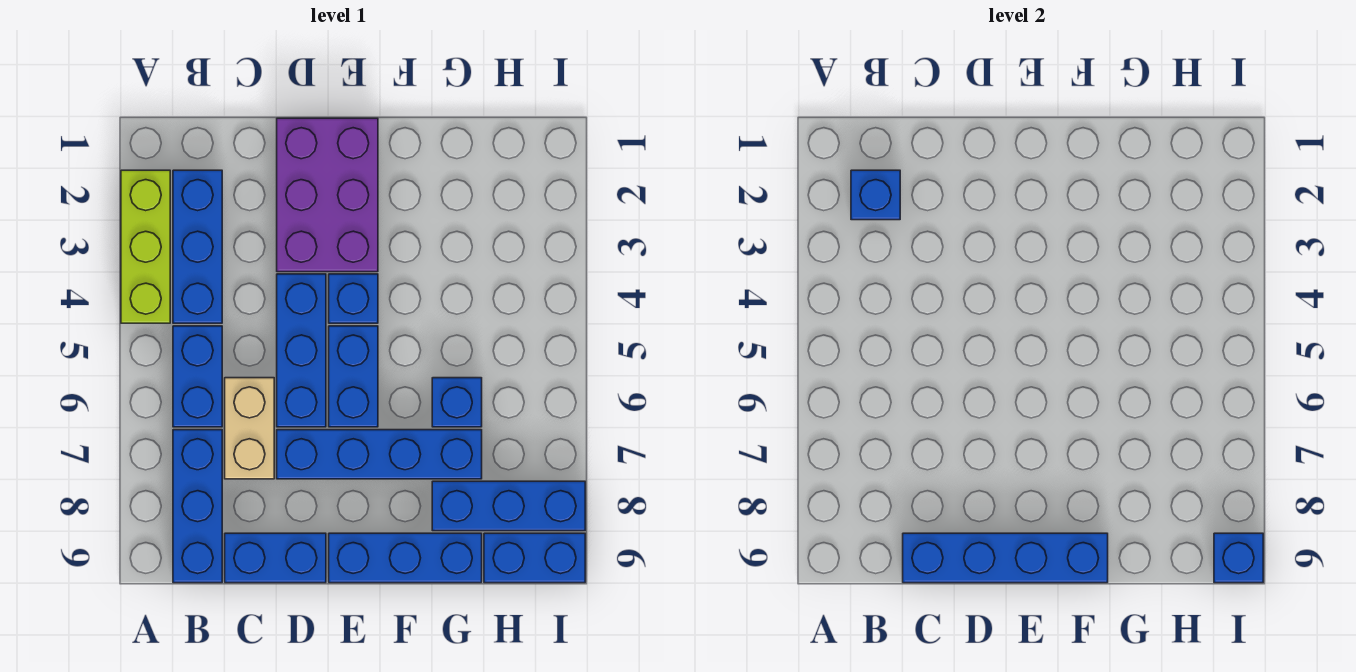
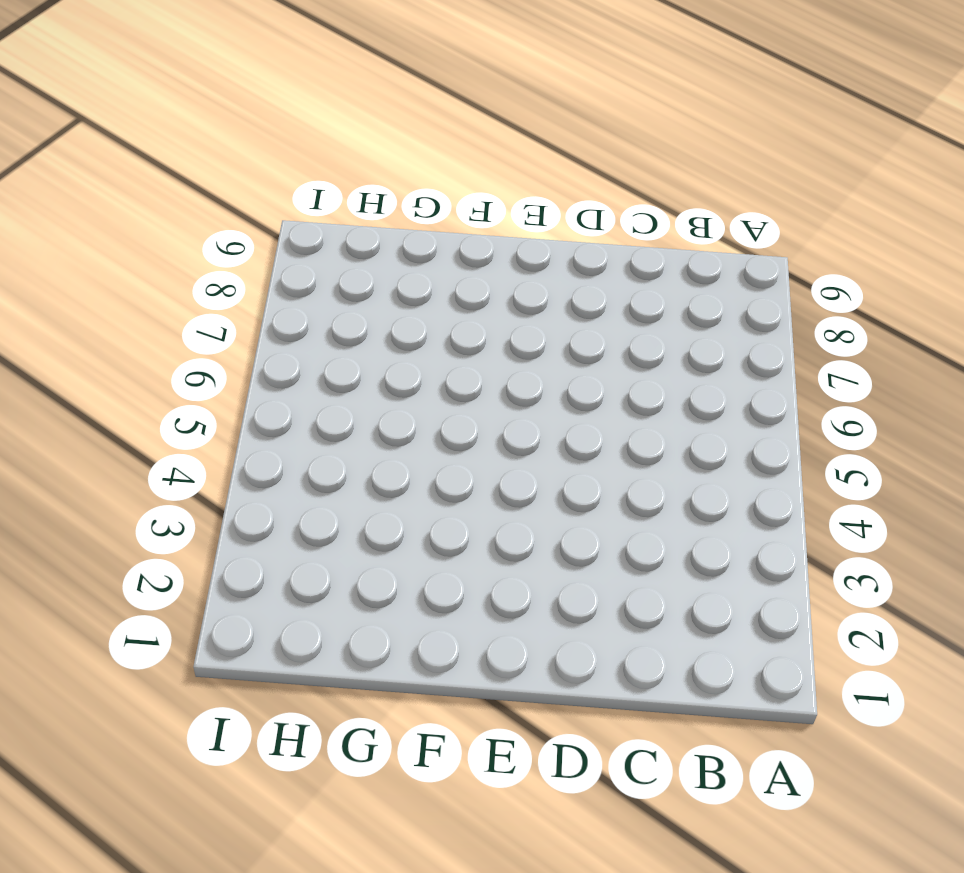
none -> lime brick A2:A4 level 1
none -> blue brick B2:B4 level 1
none -> blue brick B5:B6 level 1

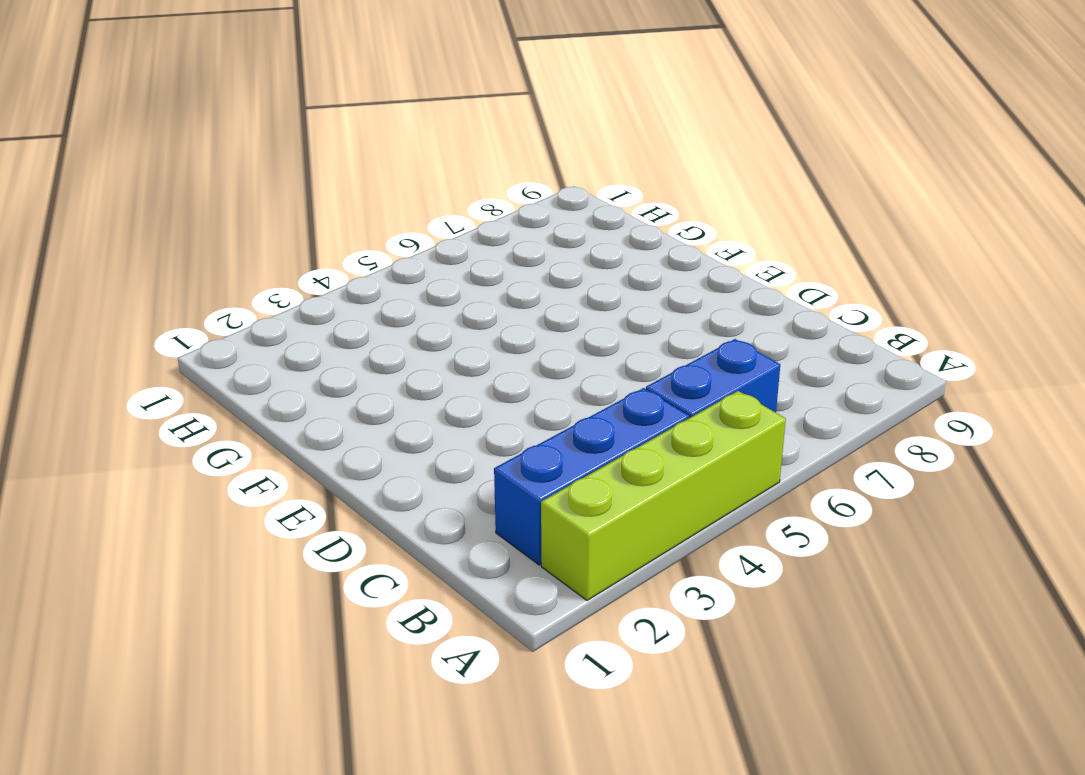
lime brick A2:A5 level 1 -> lime brick A2:A4 level 1
none -> blue brick B7:B9 level 1
none -> tan brick C6:C7 level 1
none -> blue brick C9:D9 level 1

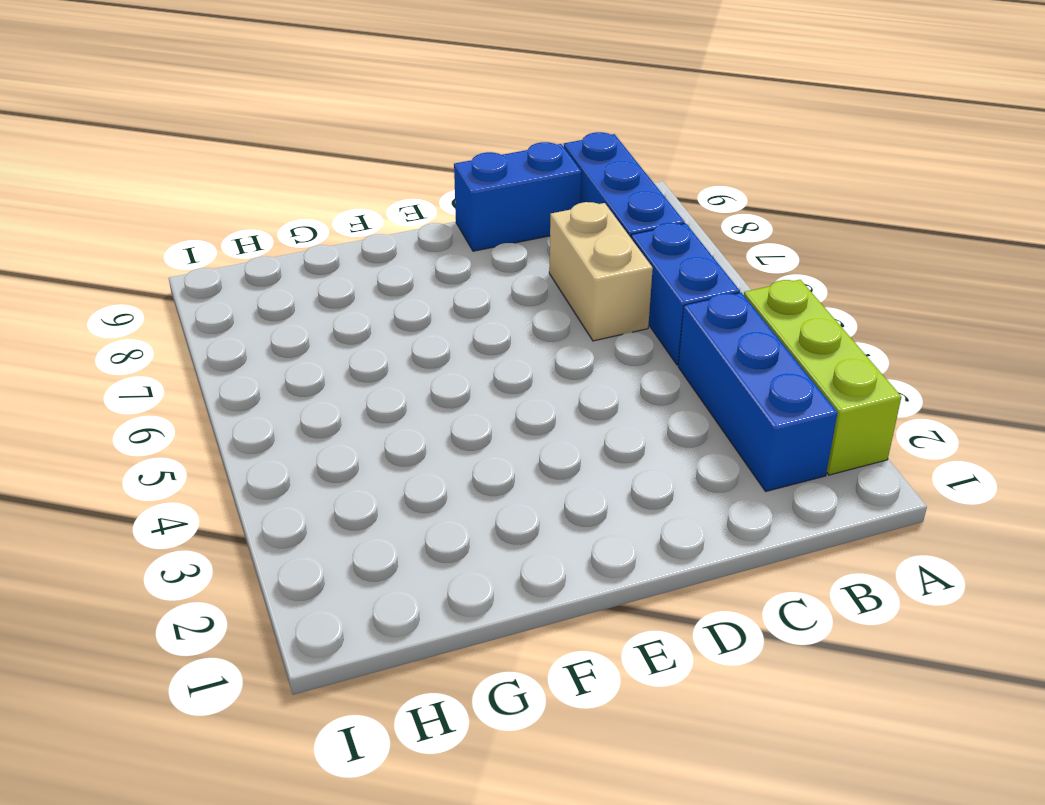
none -> purple brick D1:E3 level 1
none -> blue brick D4:D6 level 1
none -> blue brick D7:G7 level 1

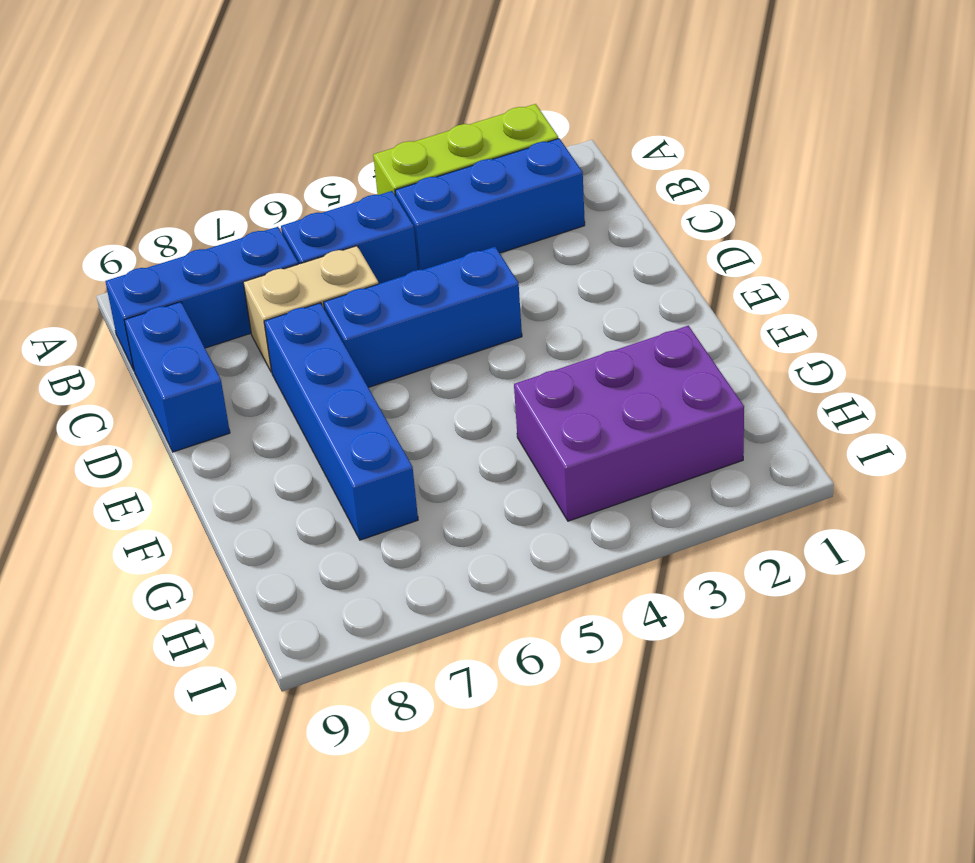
purple brick G2:H4 level 1 -> purple brick D1:E3 level 1
none -> blue brick E4 level 1
none -> blue brick E5:E6 level 1
none -> blue brick E9:G9 level 1

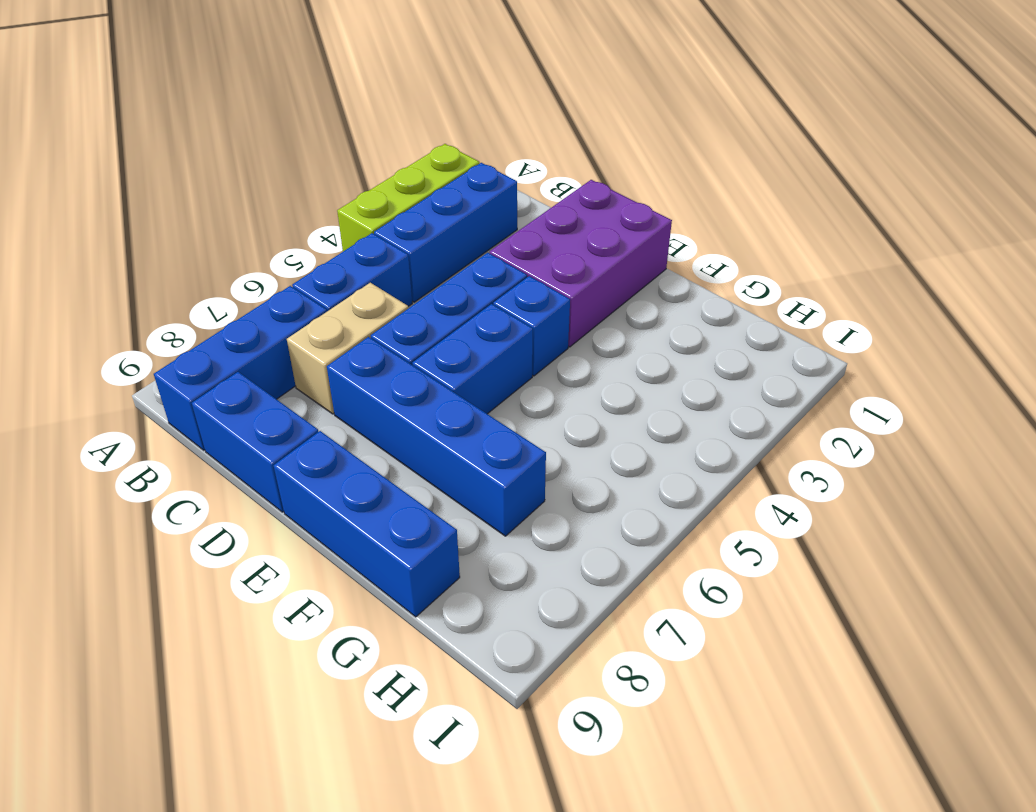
none -> blue brick G6 level 1
none -> blue brick G8:I8 level 1
none -> blue brick H9:I9 level 1

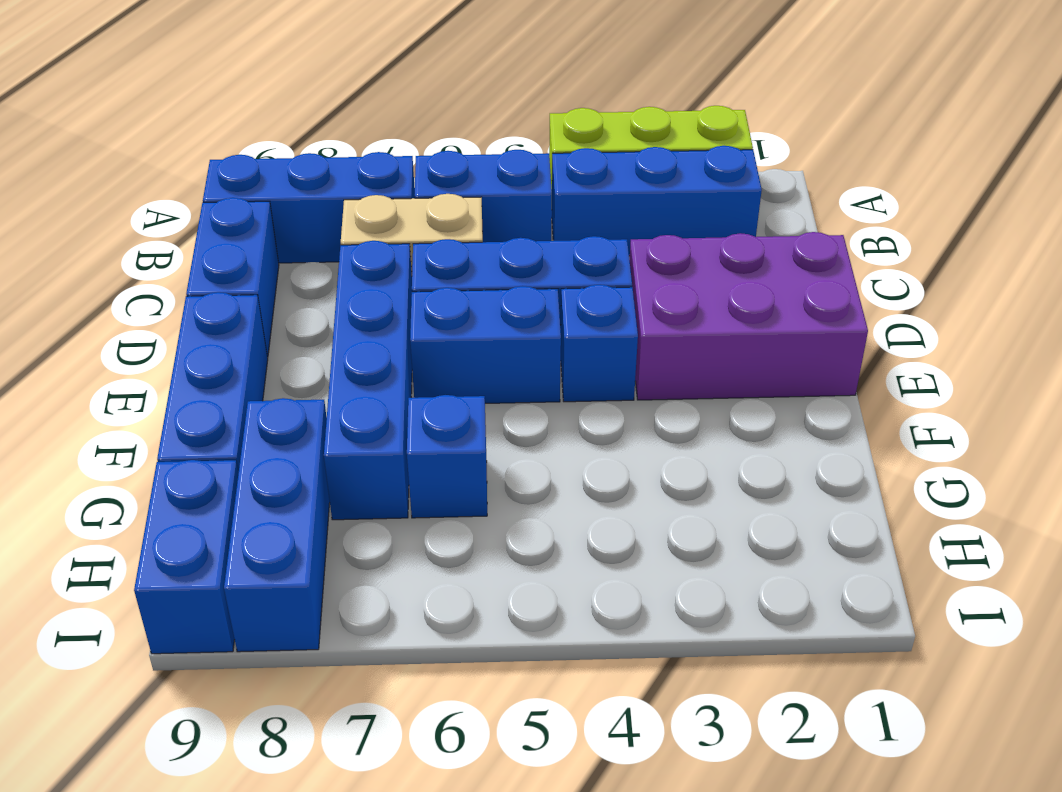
none -> blue brick B2 level 2
none -> blue brick C9:F9 level 2
none -> blue brick I9 level 2

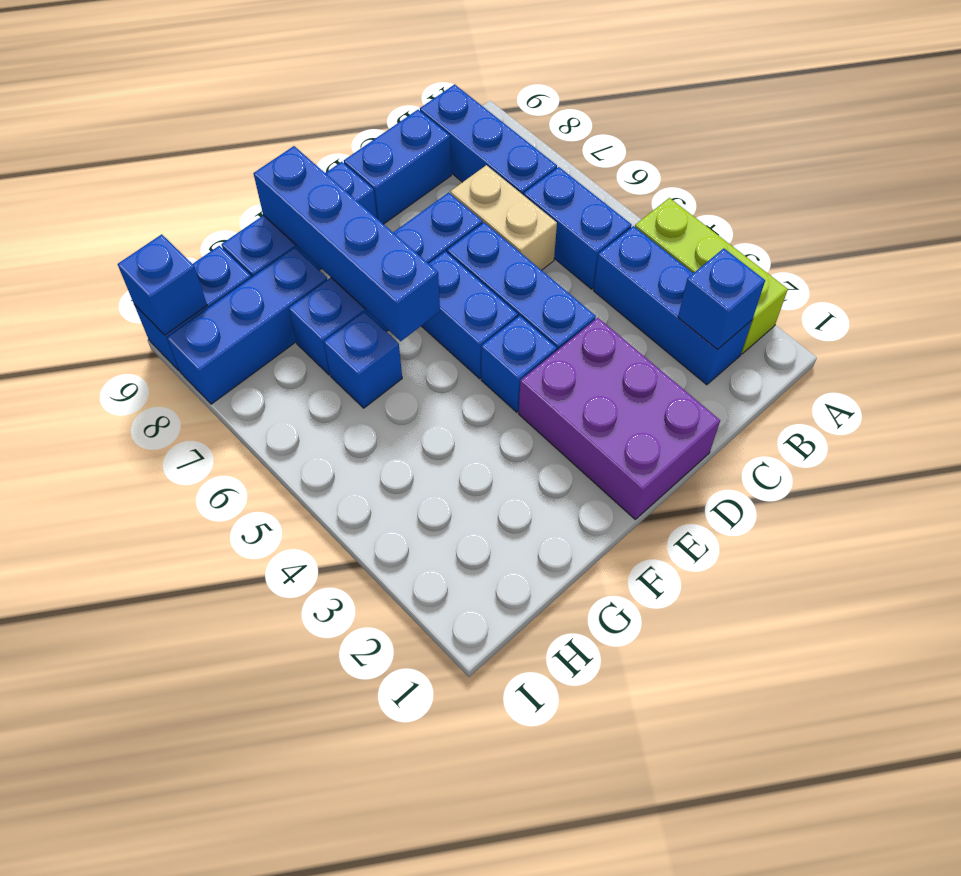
blue brick F6:F9 level 2 -> blue brick C9:F9 level 2

